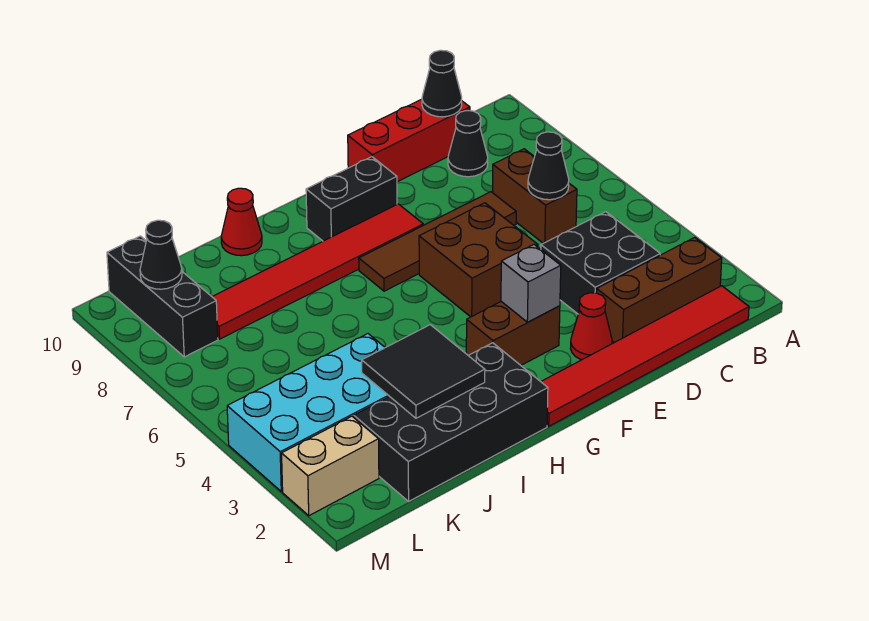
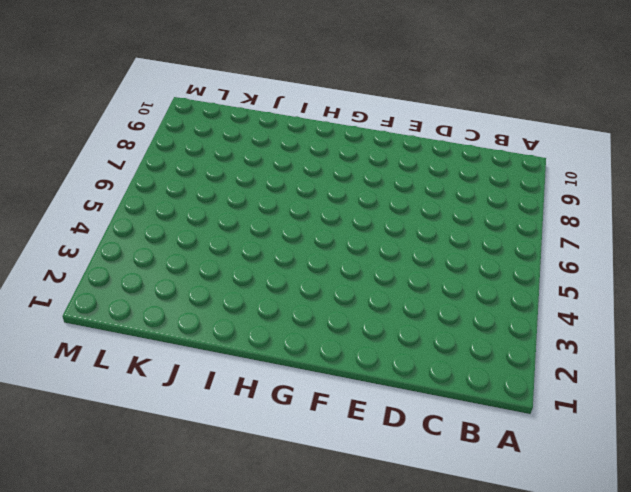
none -> red tile B1:G1 level 1
none -> brown brick B2:D2 level 1
none -> black brick C3:D4 level 1

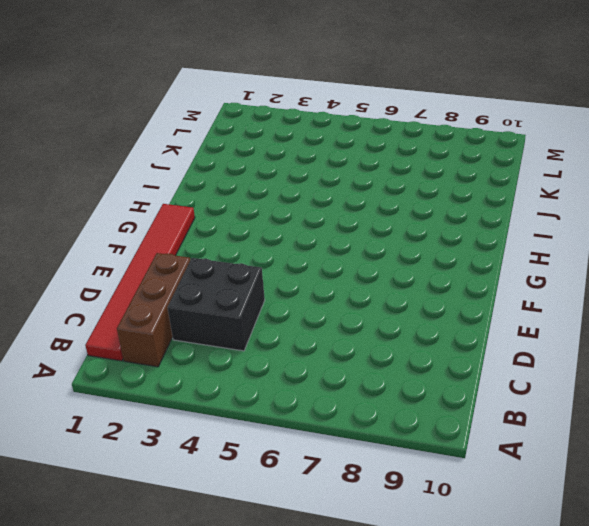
none -> brown brick C6:C7 level 1
none -> black cone C9 level 1
none -> red brick C10:E10 level 1

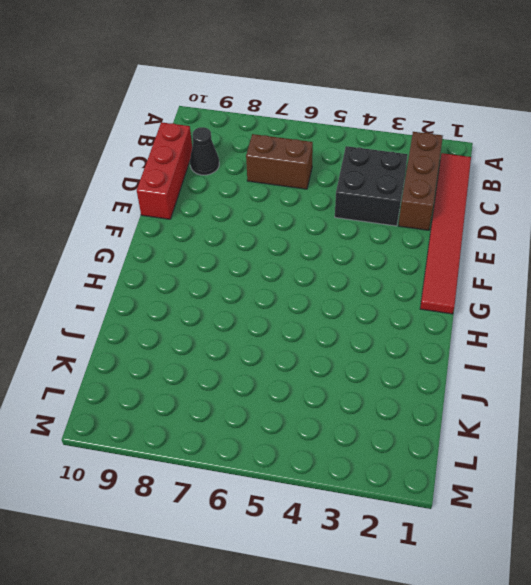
none -> brown tile D7:G7 level 1
none -> red cone E2 level 1
none -> brown brick E5:F6 level 1

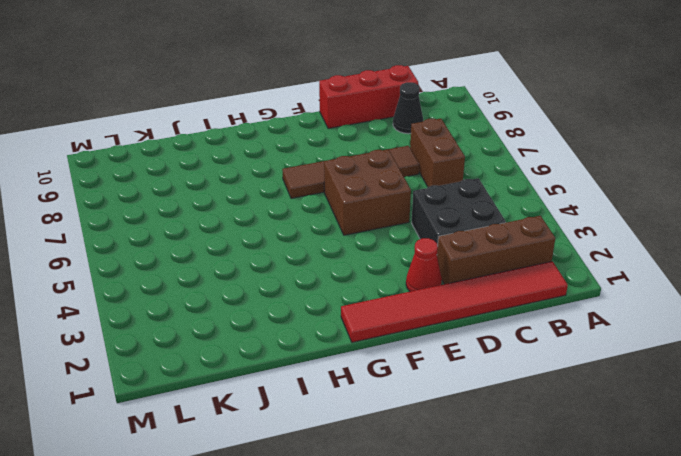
none -> brown brick F3:G3 level 1
none -> red tile F8:K8 level 1
none -> black brick F9:G9 level 1

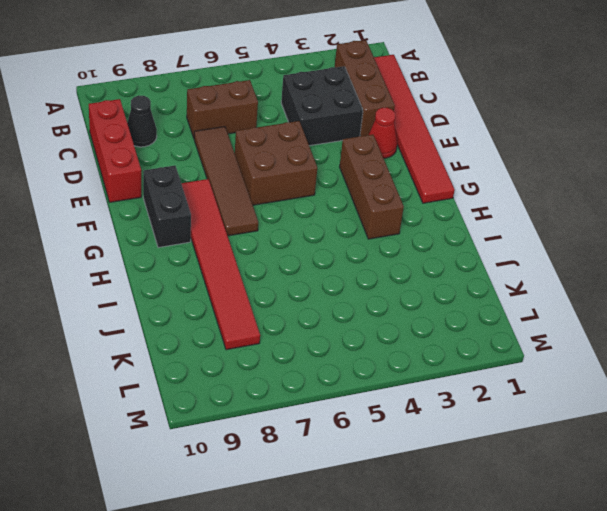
brown brick F3:H3 level 1 -> brown brick F3:G3 level 1
none -> black brick H1:K2 level 1
none -> red cone I10 level 1
none -> cyan brick J3:M4 level 1

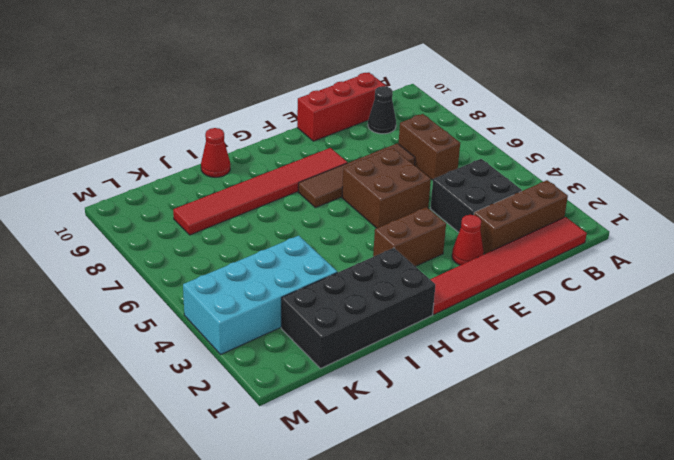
none -> black brick F9:G9 level 1
none -> tan brick L2:M2 level 1
none -> black brick L8:L10 level 1

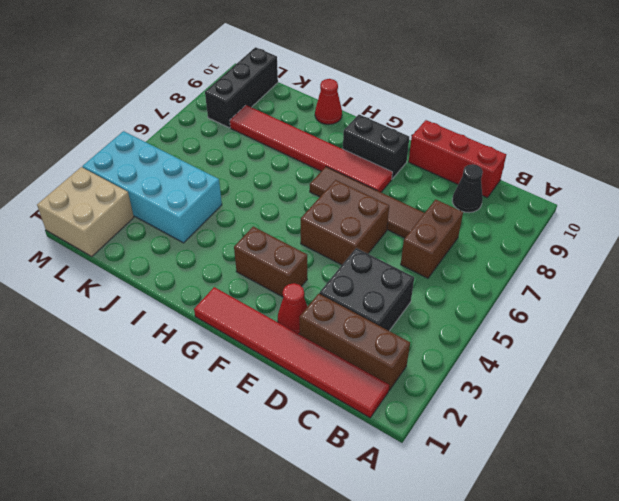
tan brick L1:M2 level 1 -> tan brick L2:M2 level 1
none -> black brick H1:K2 level 1
none -> black cone C6 level 2
none -> black cone C10 level 2

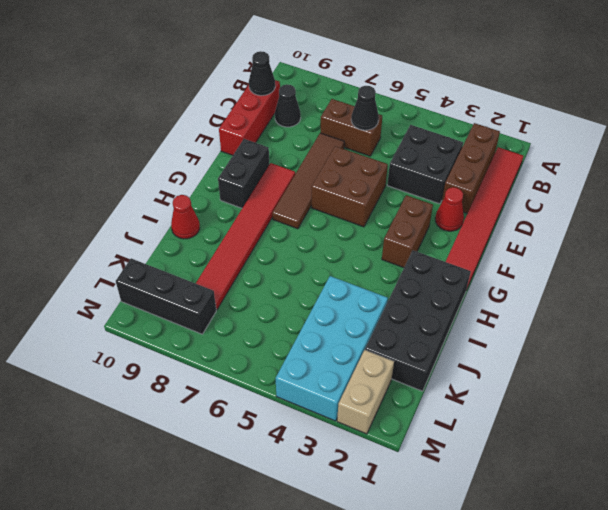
none -> grey brick F3 level 2
none -> black tile I2:J3 level 2
none -> black cone L9 level 2

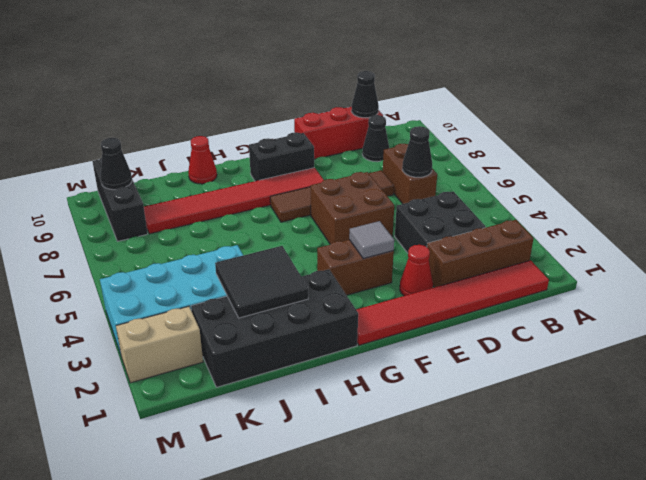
grey tile F3 level 2 -> grey brick F3 level 2

